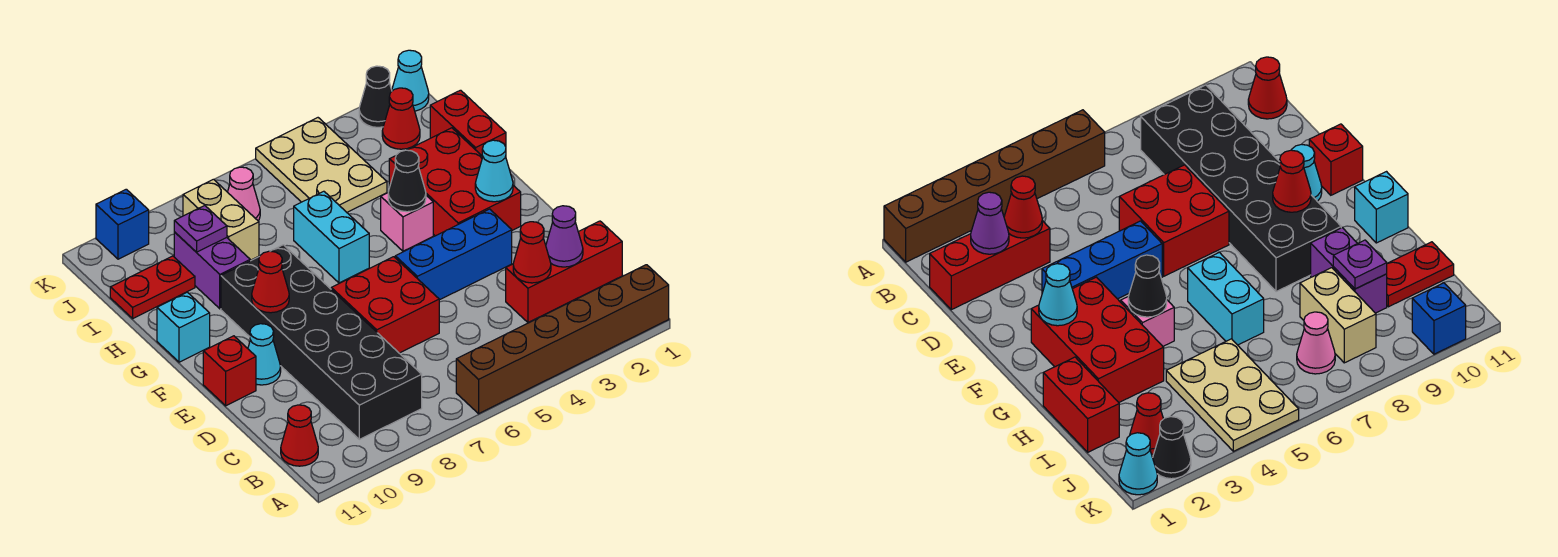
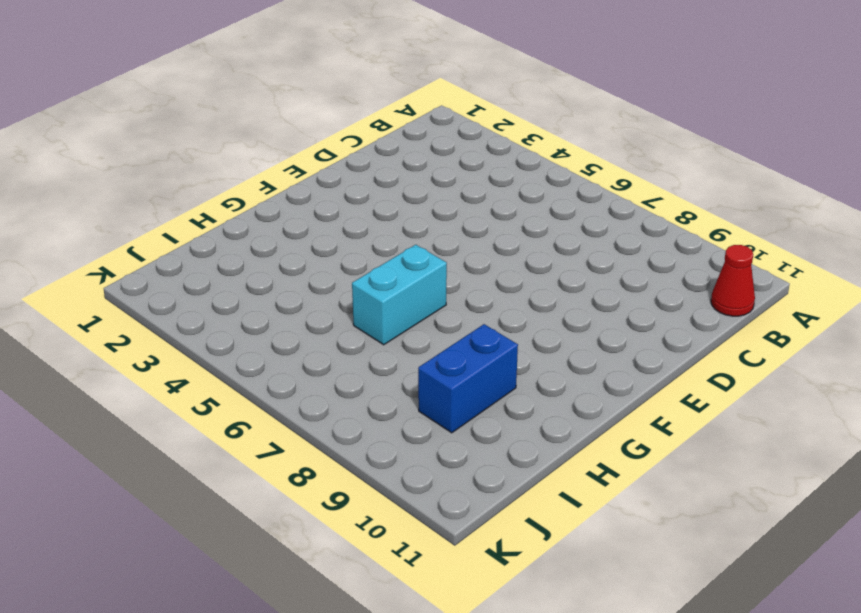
blue brick H9:I9 level 1 -> purple brick H9:I9 level 1
none -> brown brick A1:A6 level 1
none -> black brick B8:G9 level 1
none -> red brick C1:C3 level 1

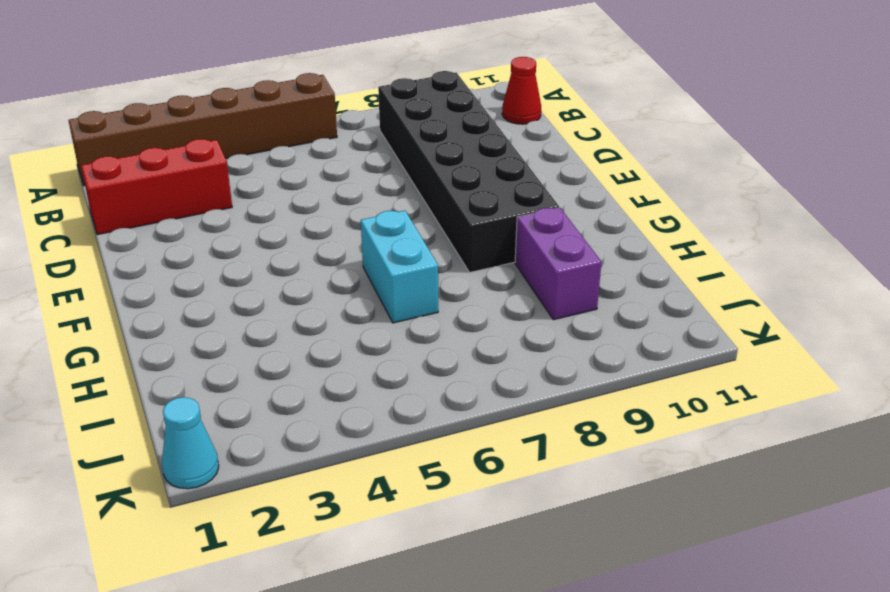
none -> red brick D6:E7 level 1
none -> blue brick E3:E5 level 1
none -> cyan cone E10 level 1

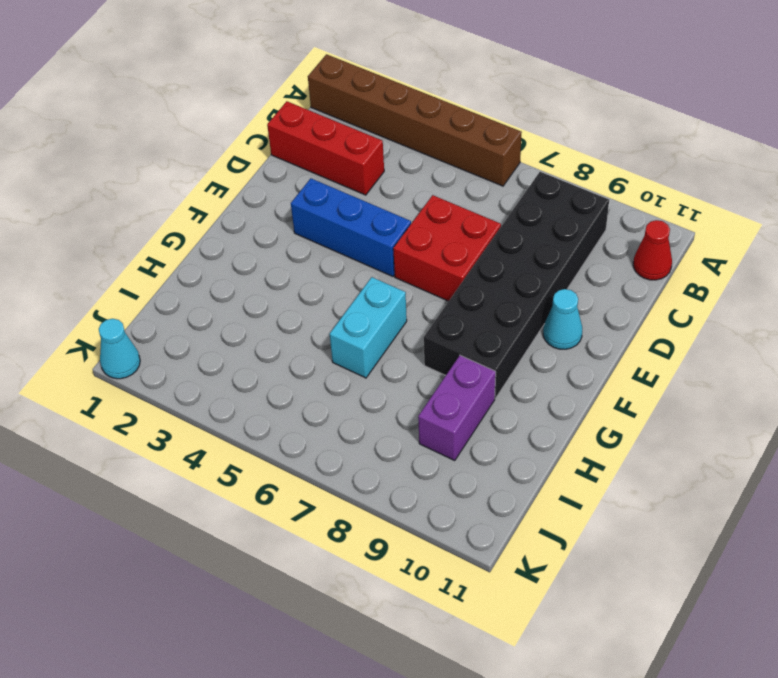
none -> red brick E11 level 1
none -> red brick F2:H3 level 1
none -> pink brick G4 level 1

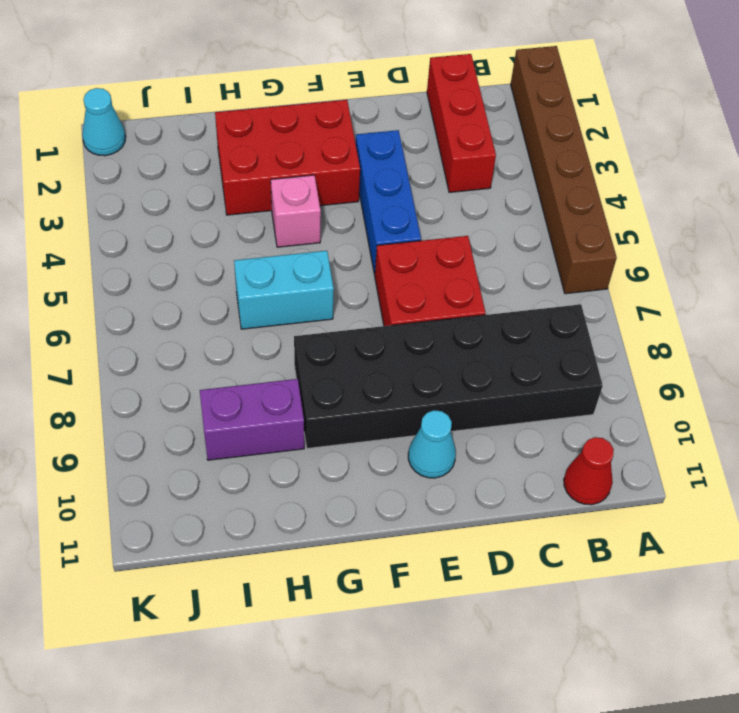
none -> red brick E11 level 1
none -> cyan brick G11 level 1
none -> red brick H1:I1 level 1

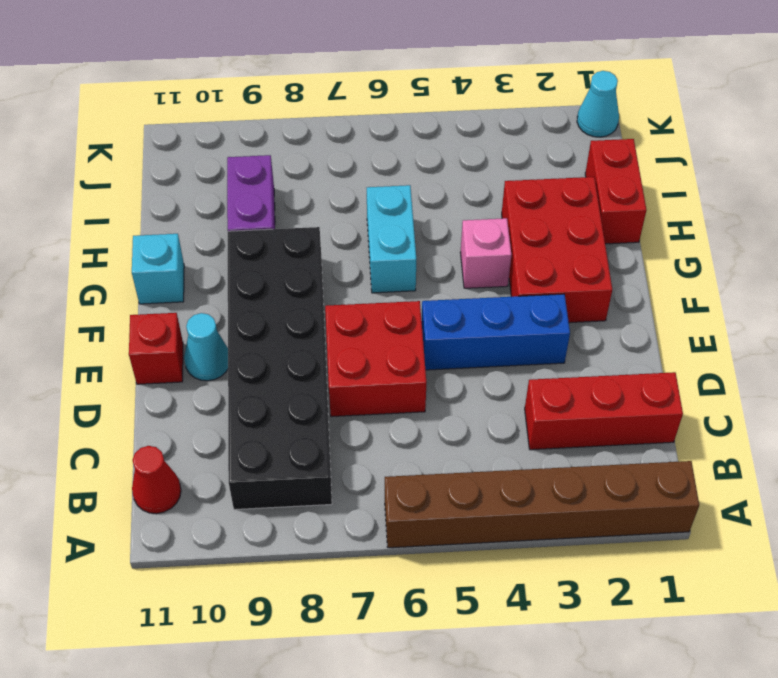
none -> tan plate I4:K5 level 1
none -> tan brick I8:J8 level 1
none -> red plate I10:I11 level 1

